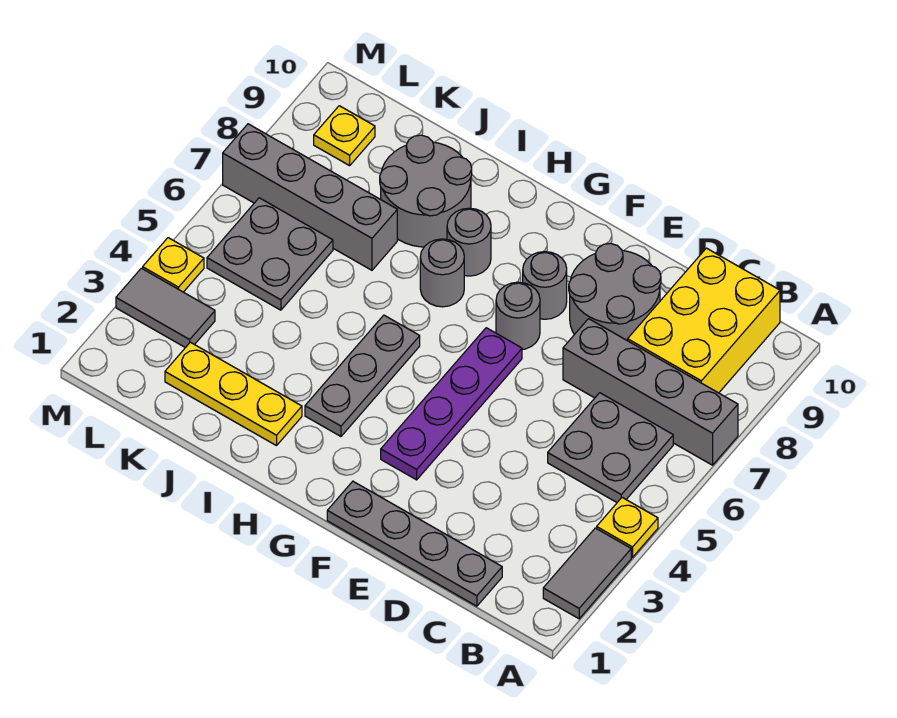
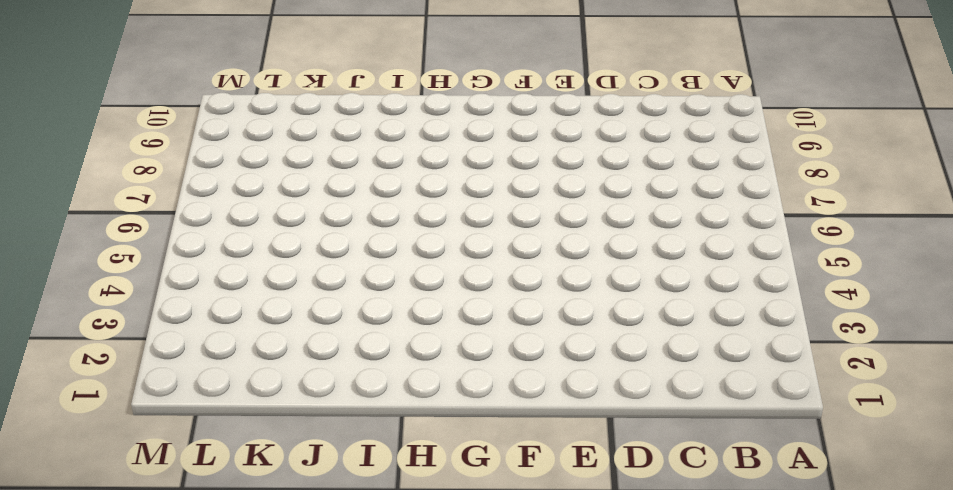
none -> grey tile A2:A3 level 1
none -> yellow plate A4 level 1
none -> grey brick A7:D7 level 1

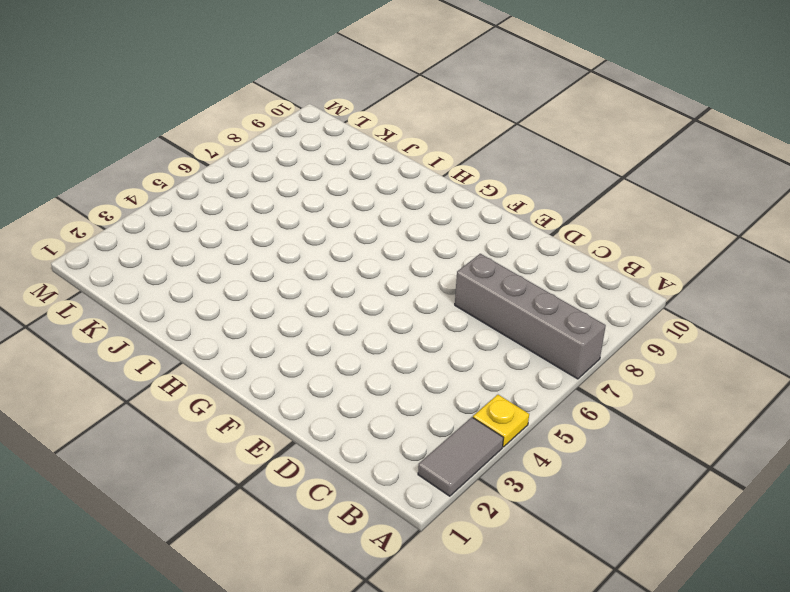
none -> grey plate B5:C6 level 1
none -> yellow brick B8:C10 level 1
none -> grey plate C1:F1 level 1

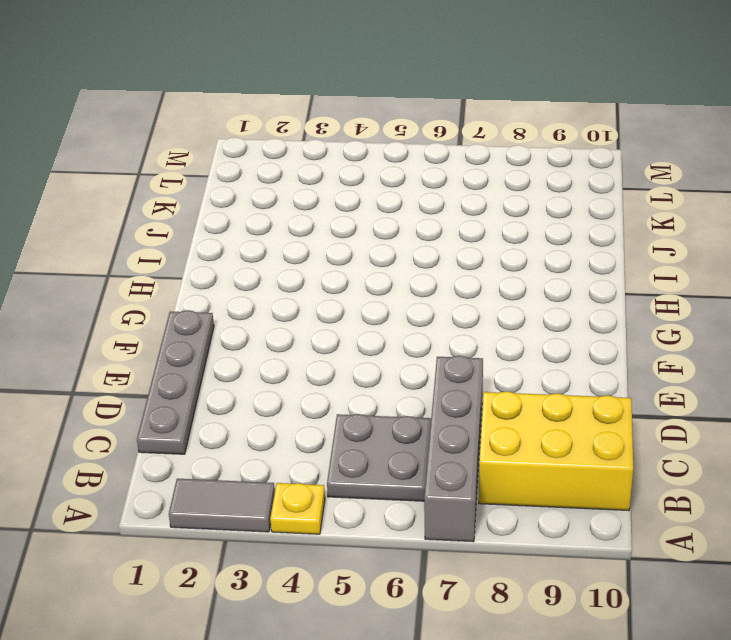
none -> grey round brick D8:E9 level 1
none -> purple plate F3:F6 level 1
none -> grey round brick F7 level 1

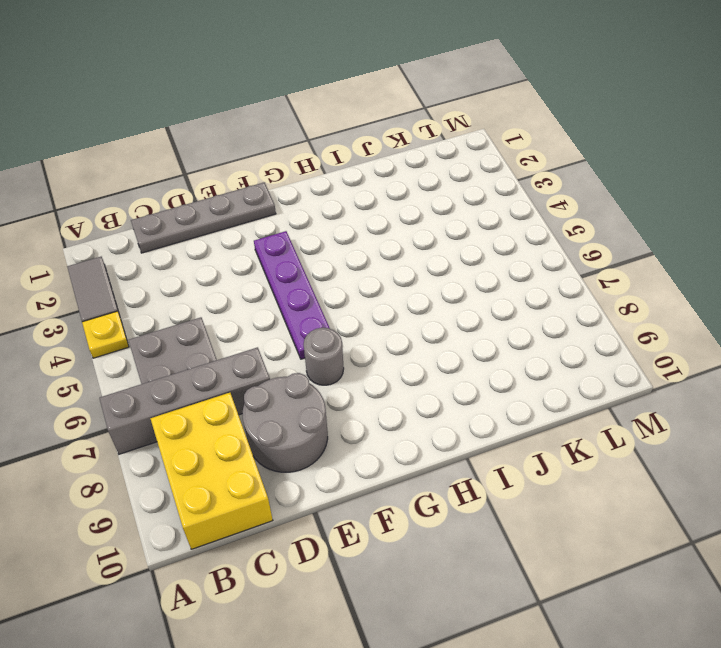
none -> grey round brick F8 level 1
none -> grey plate H3:H5 level 1
none -> grey round brick H7 level 1

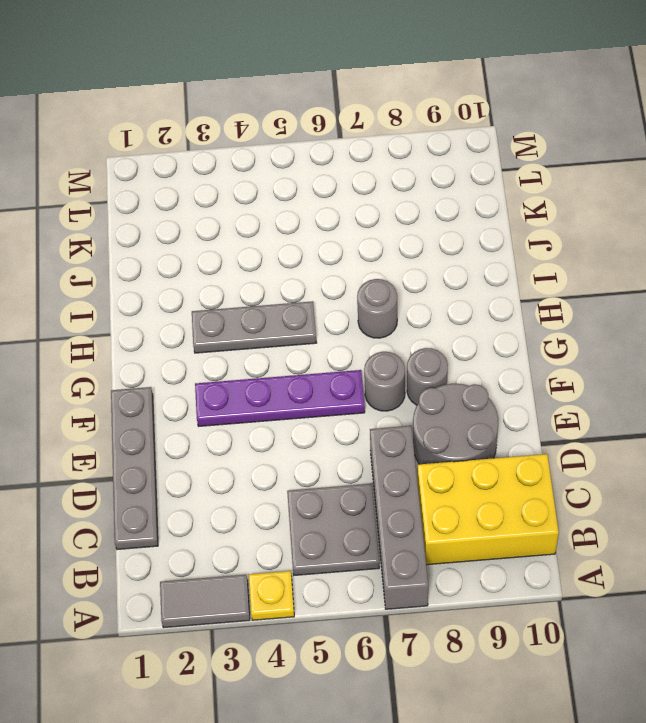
none -> grey round brick H8 level 1
none -> yellow plate I2:K2 level 1
none -> grey round brick I8:J9 level 1

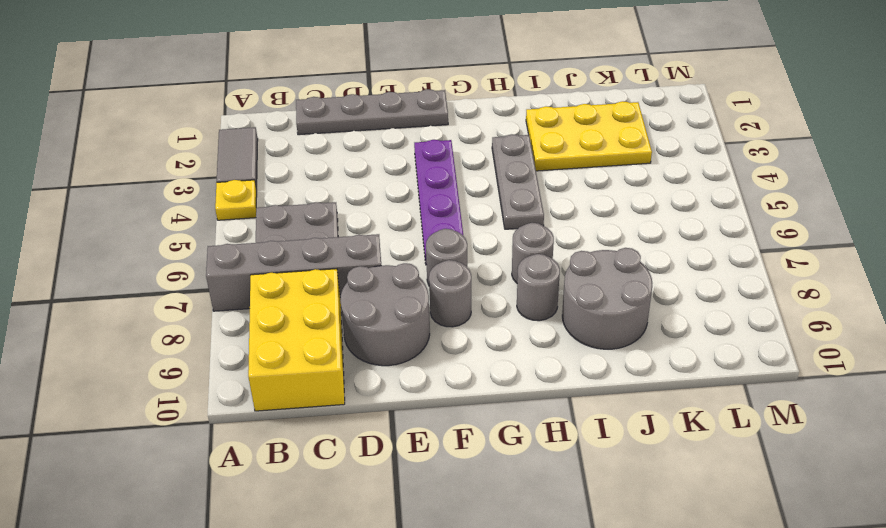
yellow plate I2:K3 level 1 -> yellow plate I2:K2 level 1
none -> grey brick J7:M7 level 1
none -> grey plate K5:L6 level 1
none -> grey tile L3:M3 level 1

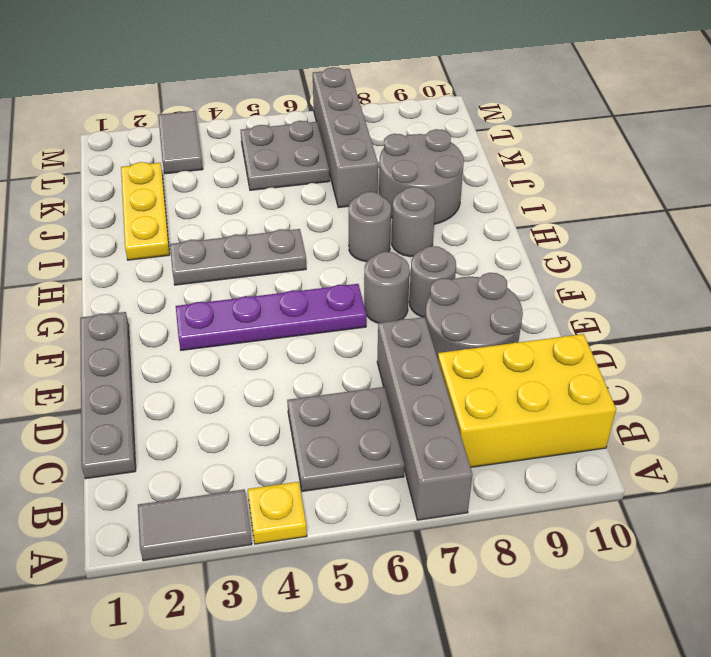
none -> yellow plate L9 level 1
none -> yellow plate M4 level 1

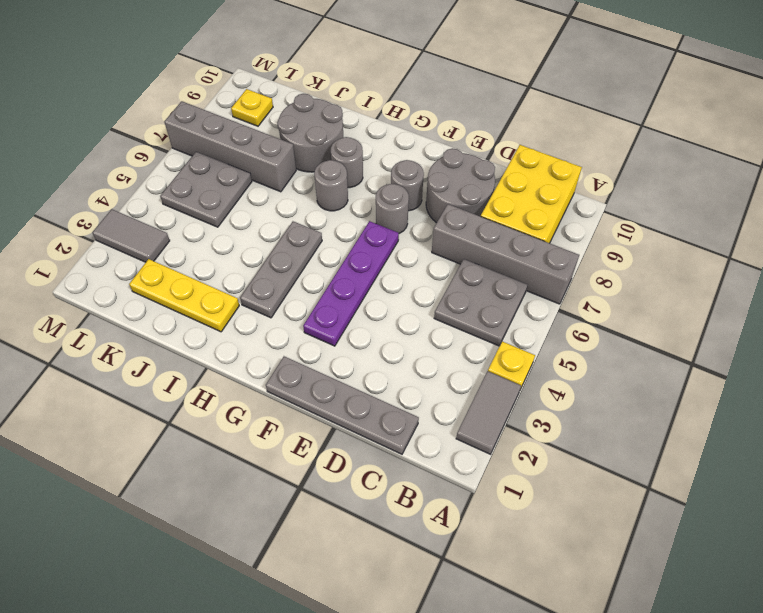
none -> yellow plate M4 level 1

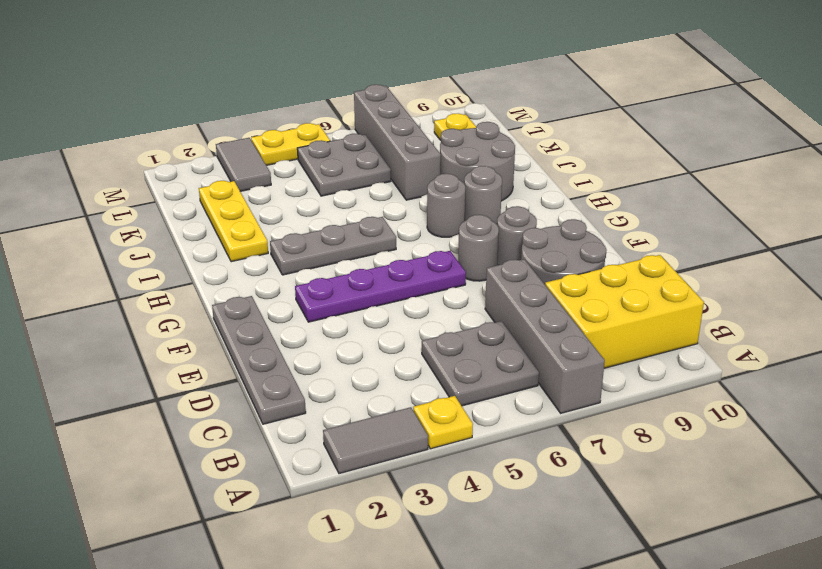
yellow plate M4:M5 level 1 -> yellow plate M4 level 1

